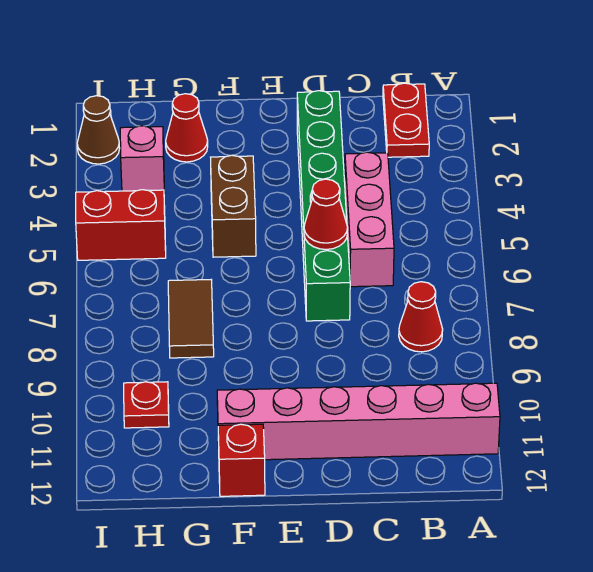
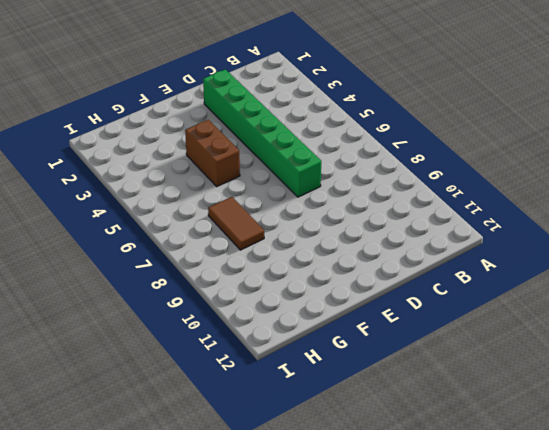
none -> pink brick A11:F11 level 1
none -> red plate B1:B2 level 1
none -> red cone B8 level 1

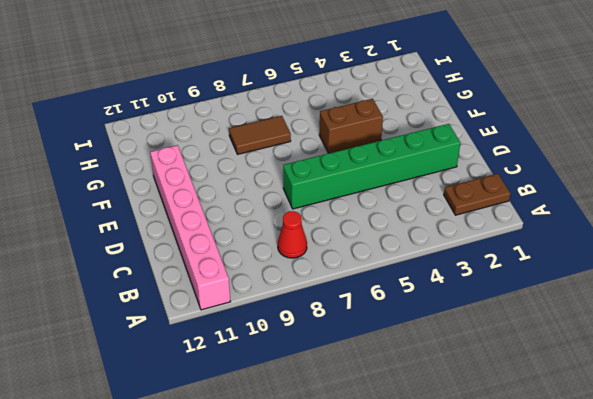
brown plate B1:B2 level 1 -> red plate B1:B2 level 1
none -> pink brick C4:C6 level 1
none -> red brick F12 level 1
none -> red cone G2 level 1

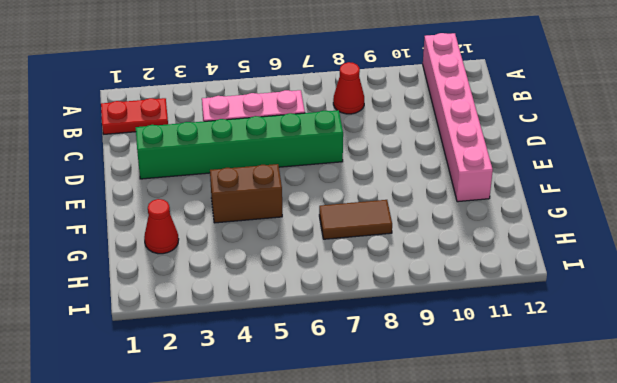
none -> red brick F12 level 1
none -> pink brick H3 level 1
none -> red brick H5:I5 level 1

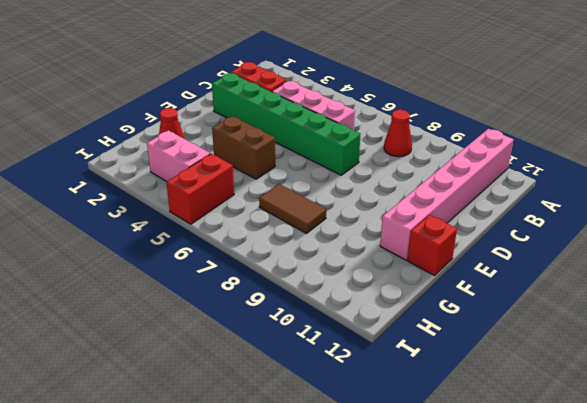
pink brick H3:H4 level 1 -> pink brick H3 level 1
none -> red plate H10 level 1
none -> brown cone I2 level 1
none -> red cone D6 level 2

